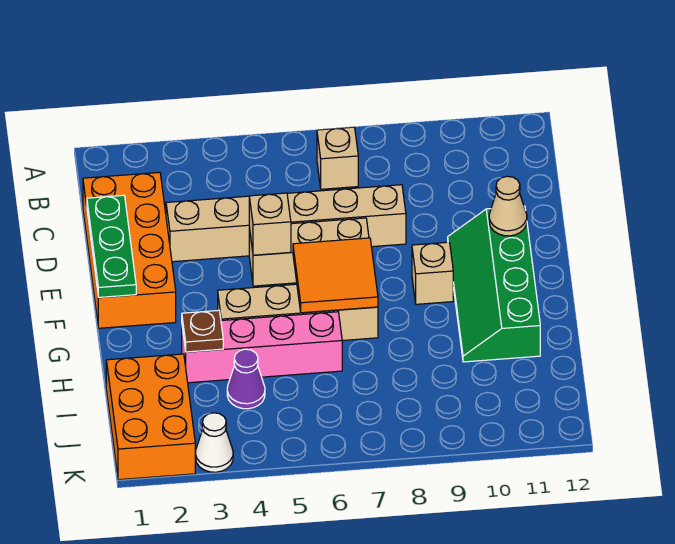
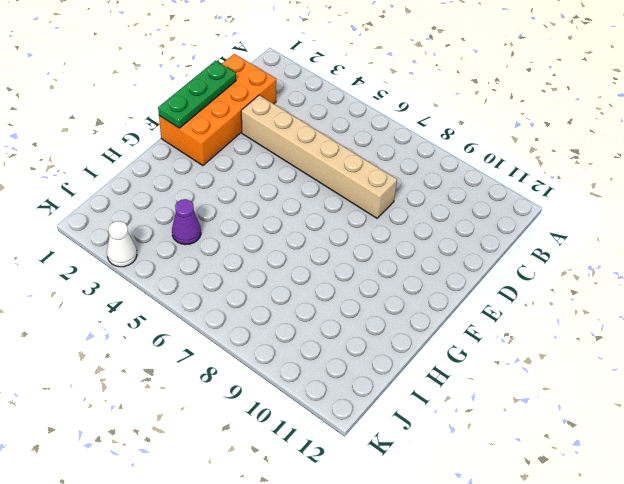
none -> tan brick B7 level 1
none -> tan brick E5:E7 level 1
none -> green slope E10:H11 level 1 top 11

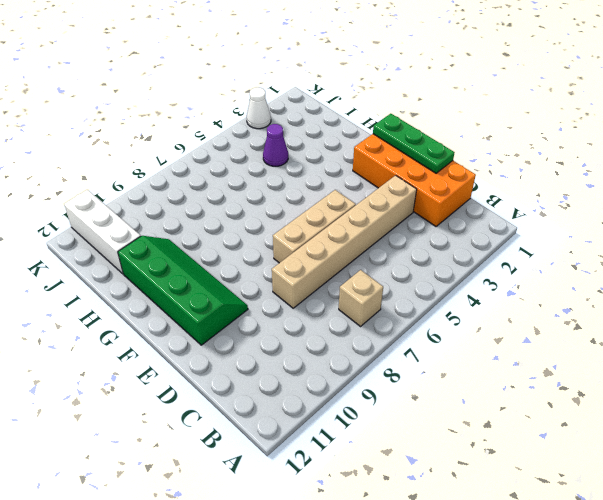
white brick I11:K11 level 1 -> none
none -> tan brick F9 level 1
none -> tan brick G4:G7 level 1
none -> pink brick H3:H6 level 1

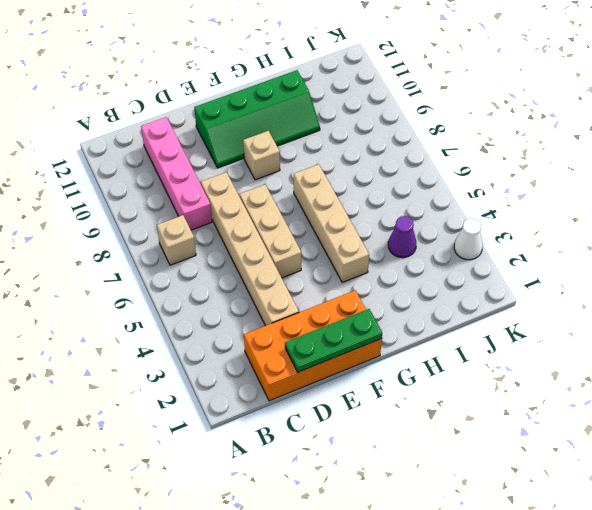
pink brick C8:C11 level 1 -> pink brick H3:H6 level 1
none -> orange brick I1:K2 level 1
none -> tan brick E5 level 2
none -> tan cone E11 level 2

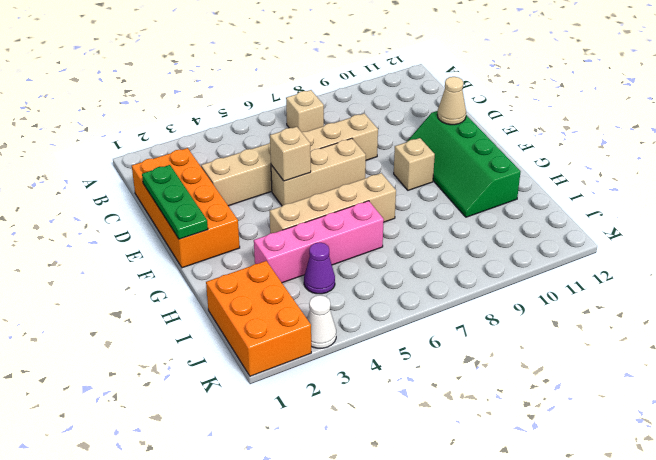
none -> orange tile F6:G7 level 2
none -> brown plate H3 level 2

